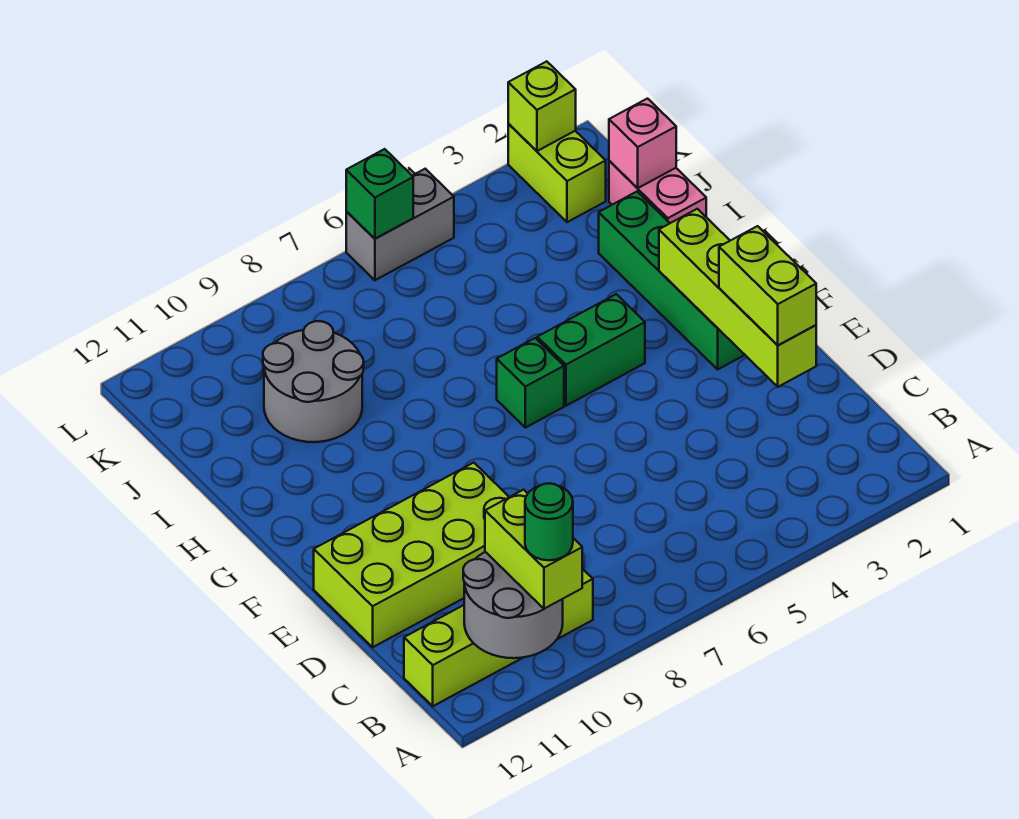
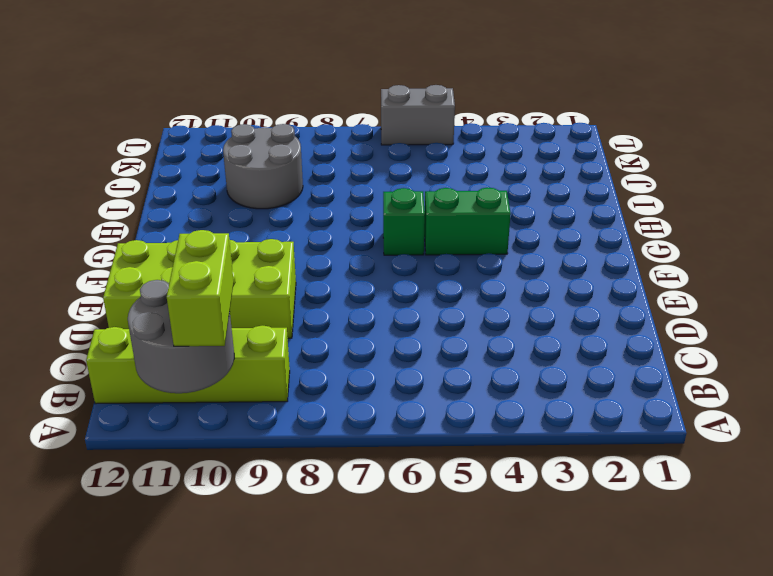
none -> green brick F2:I2 level 1
none -> pink brick I1:J1 level 1
none -> lime brick K2:L2 level 1

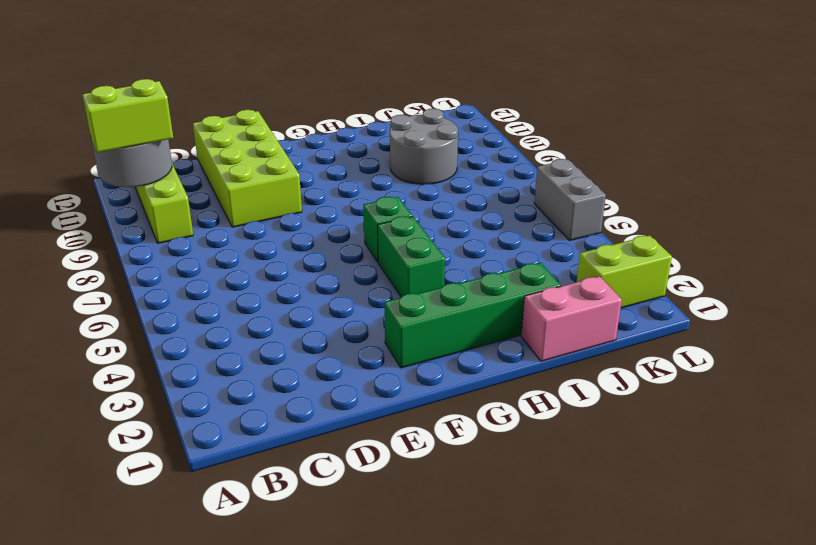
none -> lime brick D2:G2 level 2
none -> pink brick J1 level 2
none -> lime brick L2 level 2

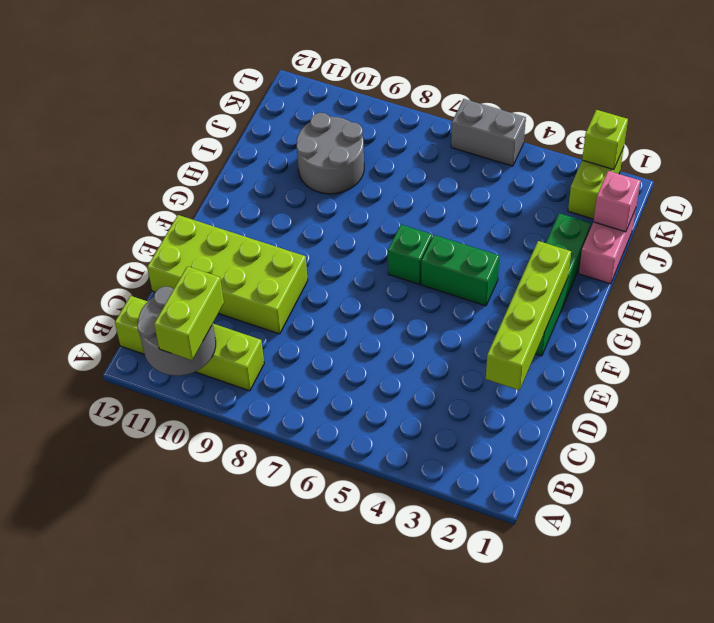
none -> green brick L6 level 2
none -> lime brick D2:E2 level 3
none -> green round brick A10 level 4

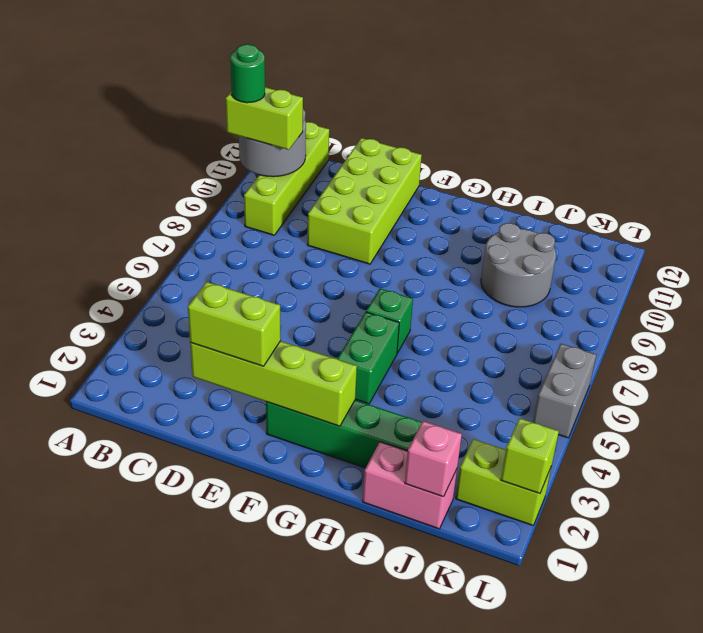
none -> green brick L6 level 2

